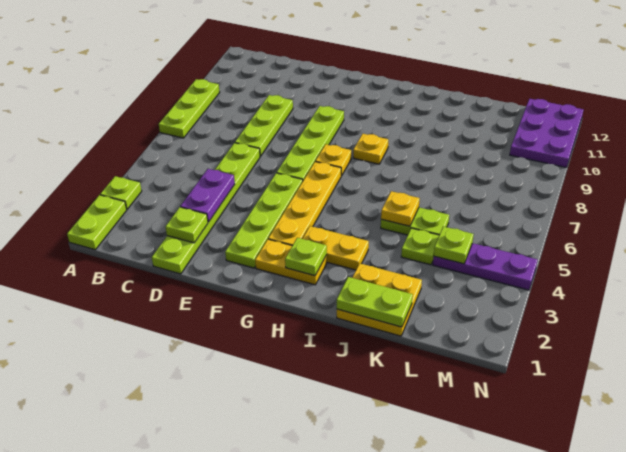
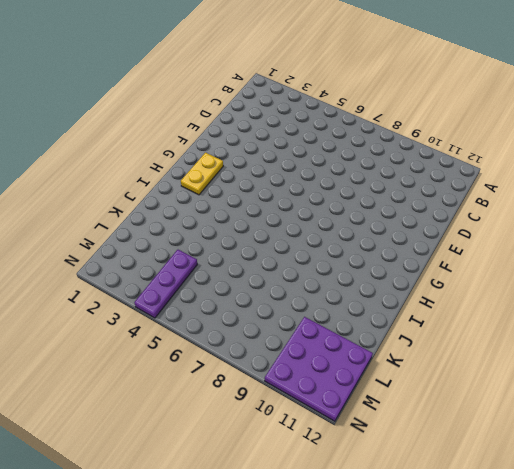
purple plate L10:N12 level 1 -> purple plate M10:N12 level 1
none -> lime plate A1:A2 level 1
none -> lime plate A3 level 1
none -> lime plate A7:A9 level 1

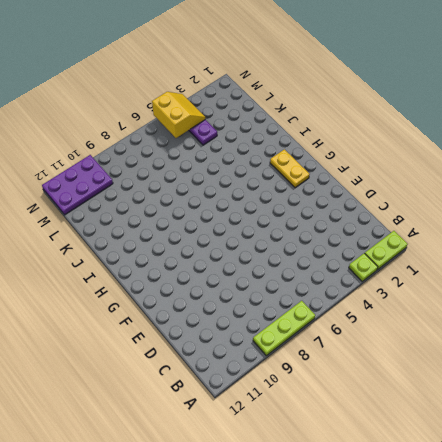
yellow slope M4:N5 level 2 top 5 -> none
none -> lime plate D1:D6 level 1
none -> lime plate D7:D9 level 1
none -> lime plate F2:F5 level 1

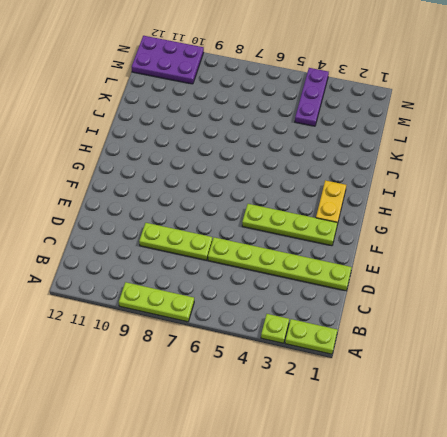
none -> lime plate F6:F9 level 1
none -> yellow plate G3:G6 level 1
none -> yellow plate G7 level 1

